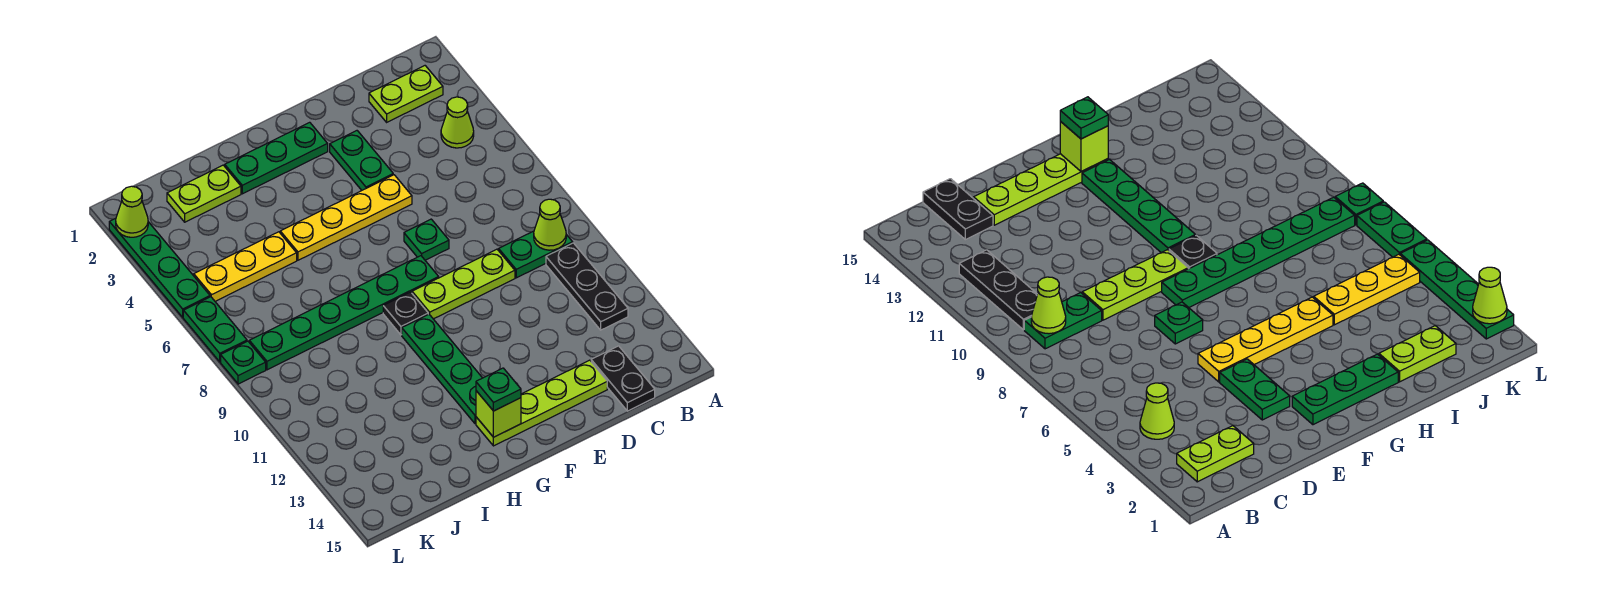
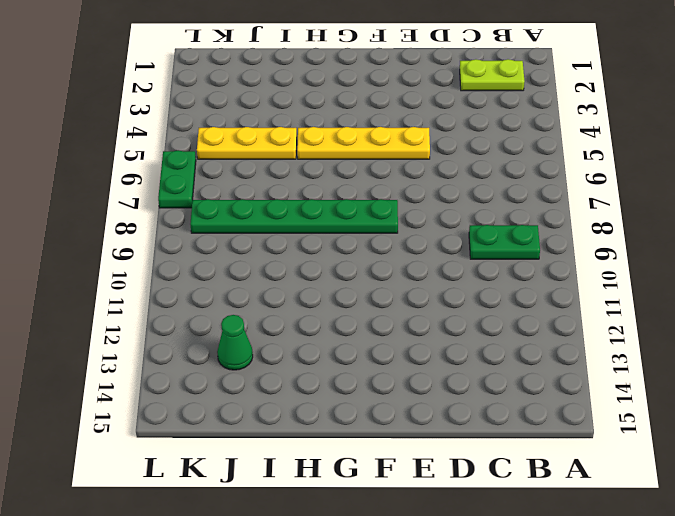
green cone J13 level 1 -> none
none -> lime cone B4 level 1
none -> black plate B10:B12 level 1
none -> black plate C14:C15 level 1

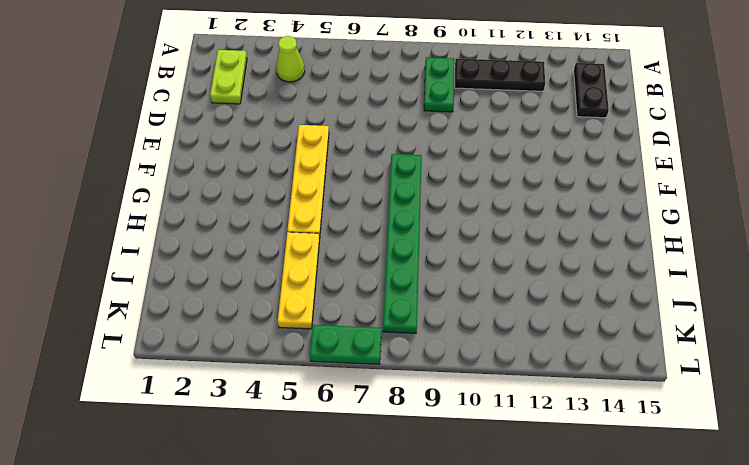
black plate B14:C14 level 1 -> black plate C14:C15 level 1
none -> lime plate D9:F9 level 1
none -> lime plate D14:G14 level 1
none -> green plate E3:E4 level 1

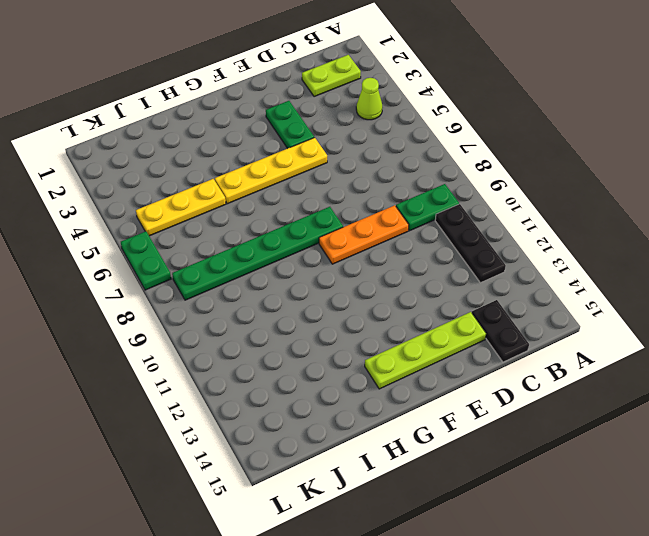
orange plate D9:F9 level 1 -> lime plate D9:F9 level 1
none -> green plate E7 level 1
none -> green plate F2:H2 level 1
none -> black plate G9 level 1

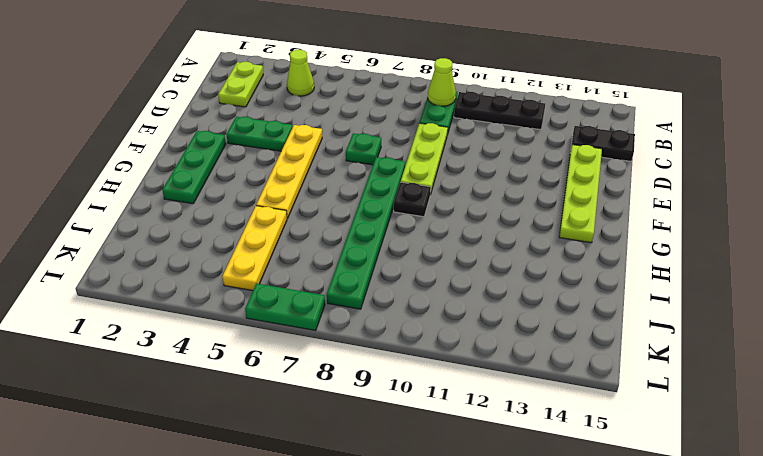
none -> green plate G10:G13 level 1
none -> lime plate I2:J2 level 1
none -> green plate L2:L5 level 1

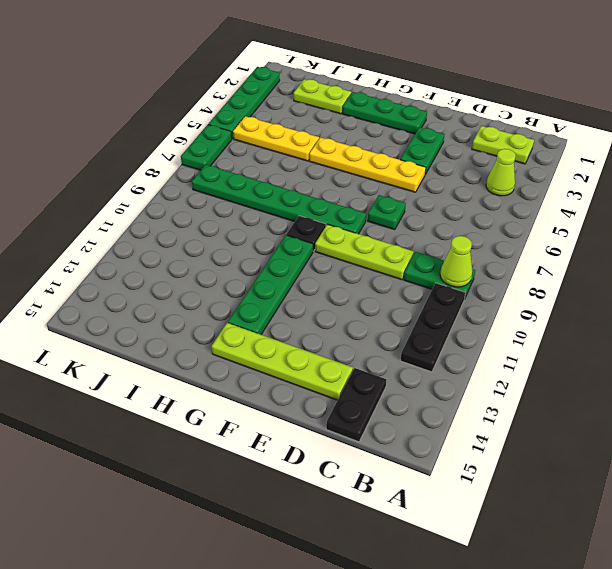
none -> green plate L8 level 1
none -> lime brick G14 level 2
none -> lime cone L2 level 2

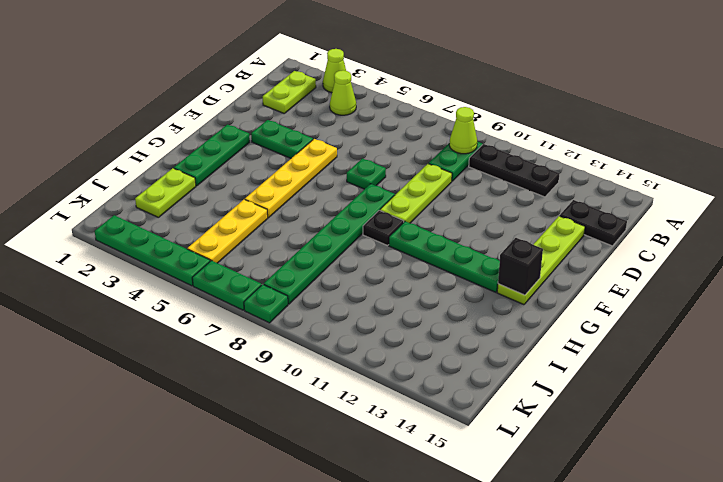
lime cone A3 level 1 -> lime cone L2 level 2
black brick G14 level 2 -> lime brick G14 level 2
none -> green plate G14 level 3

